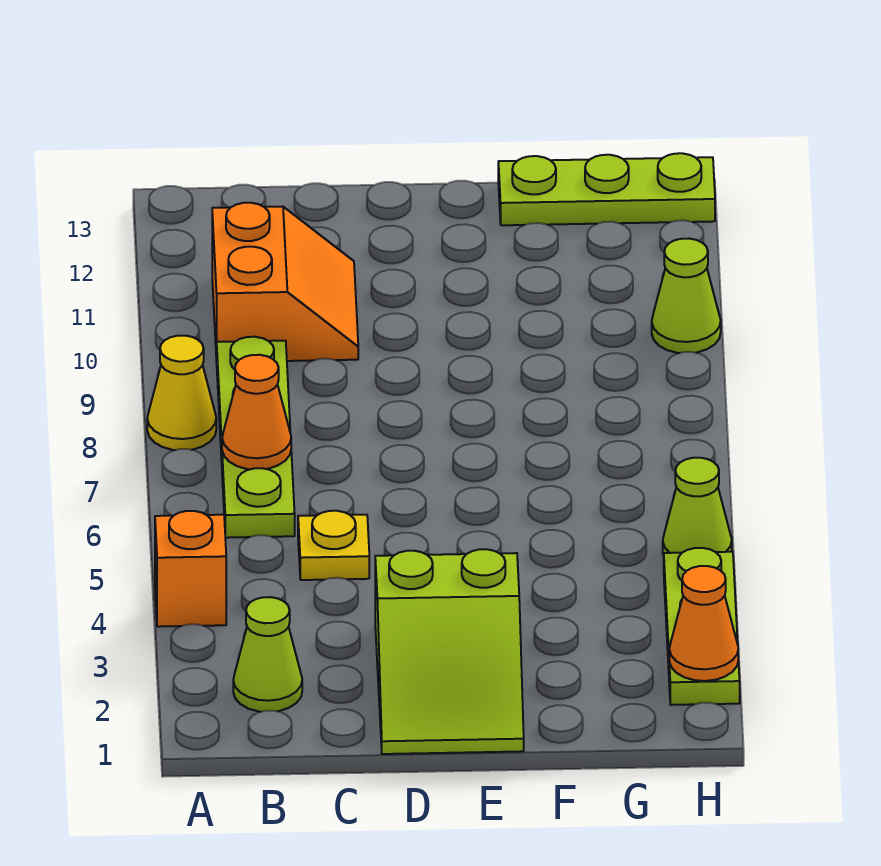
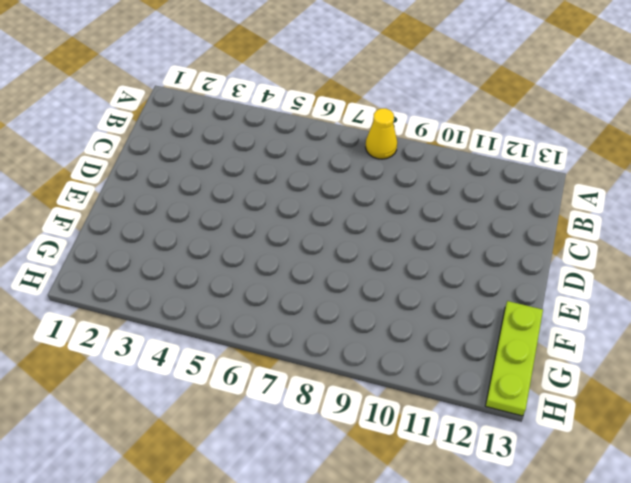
none -> orange brick A4 level 1
none -> lime cone B2 level 1
none -> lime plate B6:B9 level 1

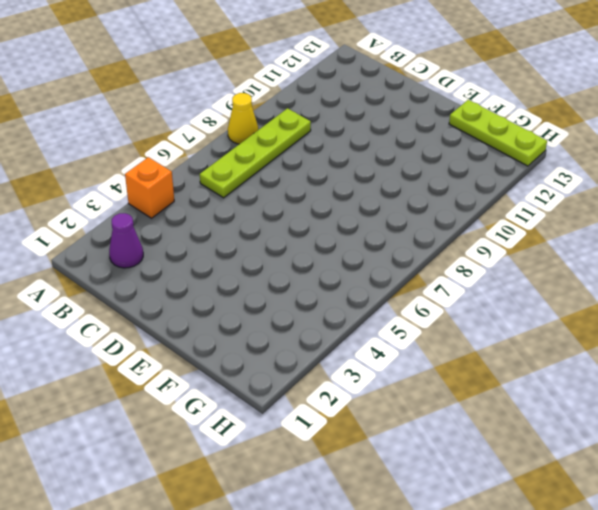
purple cone B2 level 1 -> lime cone B2 level 1
none -> orange slope B10:C11 level 1 top B
none -> yellow plate C5 level 1
none -> lime slope D1:E3 level 1 top 3

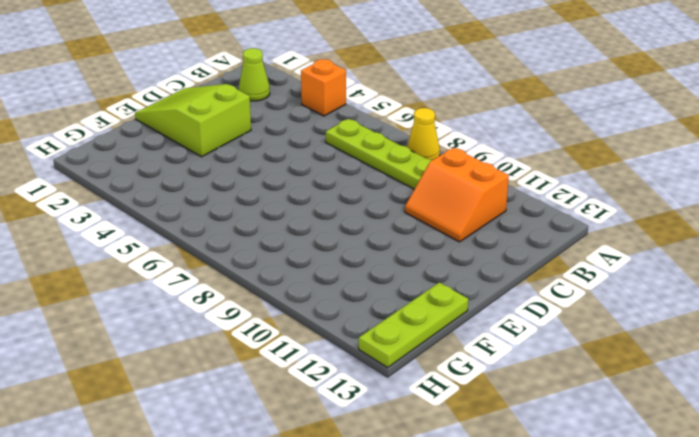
none -> yellow plate C5 level 1
none -> lime plate H2:H4 level 1
none -> lime cone H5 level 1

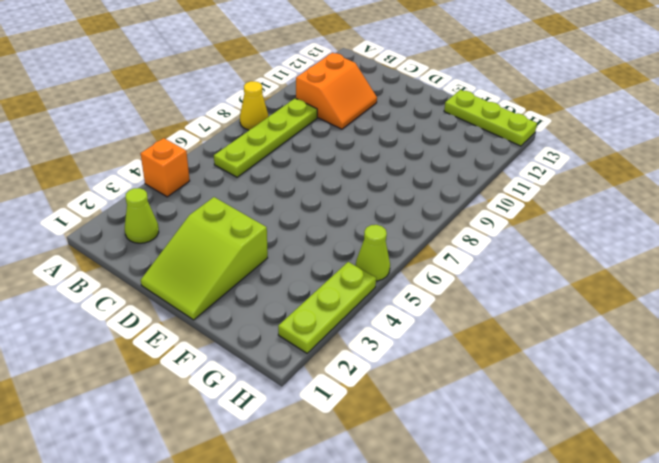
none -> yellow plate C5 level 1
none -> lime cone H10 level 1
none -> orange cone B7 level 2

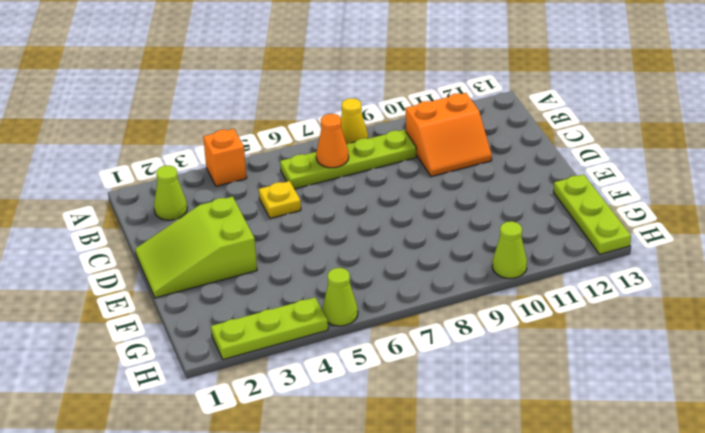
none -> orange cone H2 level 2

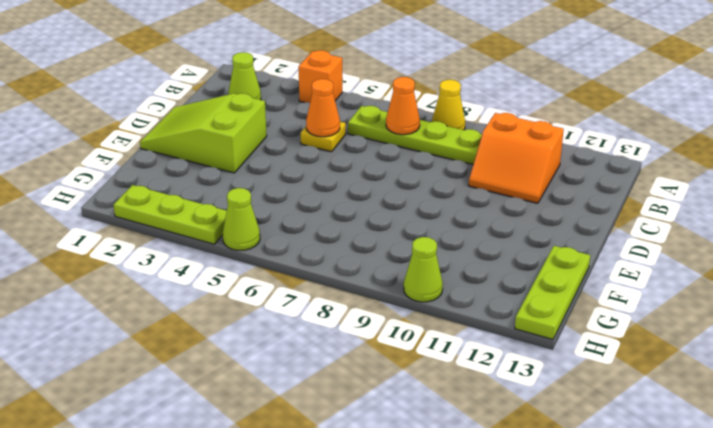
orange cone C5 level 2 -> orange cone H2 level 2

